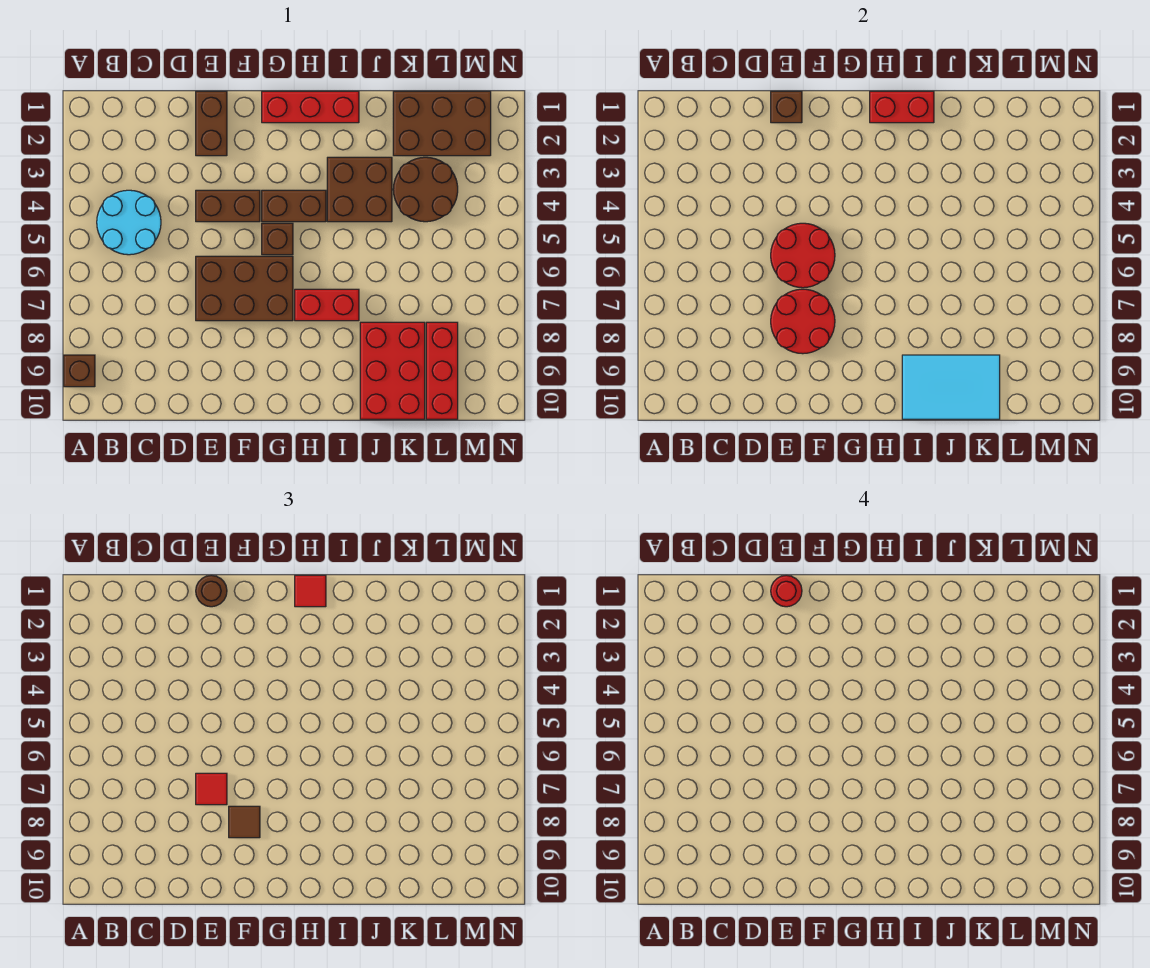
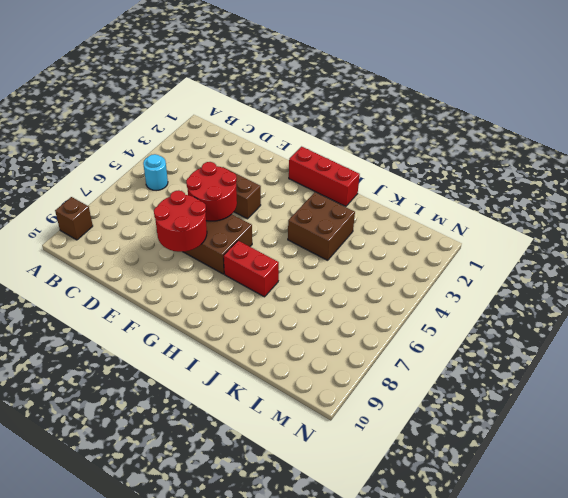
cyan round brick B5 level 1 -> cyan round brick B4:C5 level 1
none -> brown brick E1:E2 level 1
none -> brown brick G4:H4 level 1
none -> brown brick G5 level 1

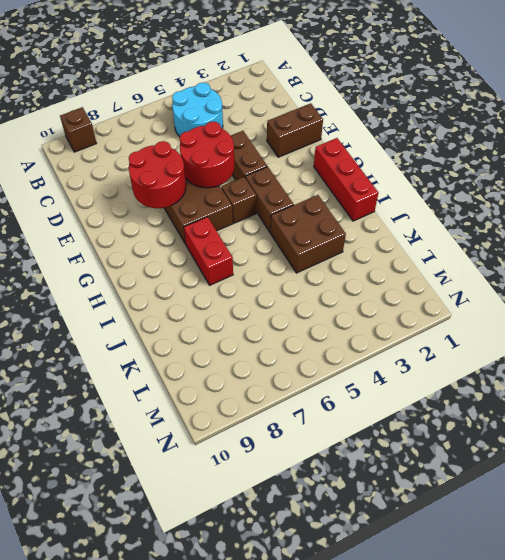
none -> red brick J8:K10 level 1
none -> brown brick K1:M2 level 1
none -> brown round brick K3:L4 level 1

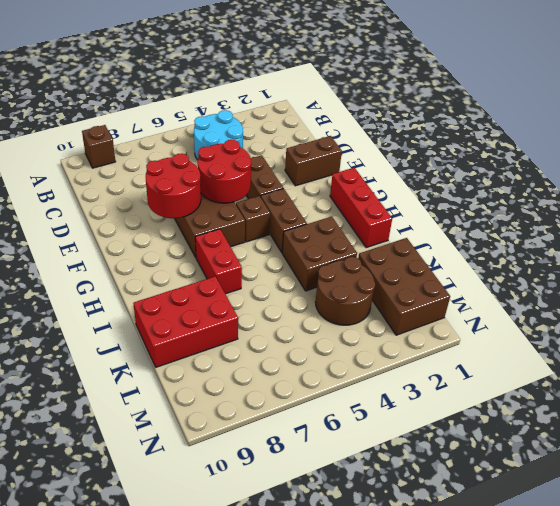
none -> red brick L8:L10 level 1
none -> brown brick E1 level 2
none -> red brick H1:I1 level 2

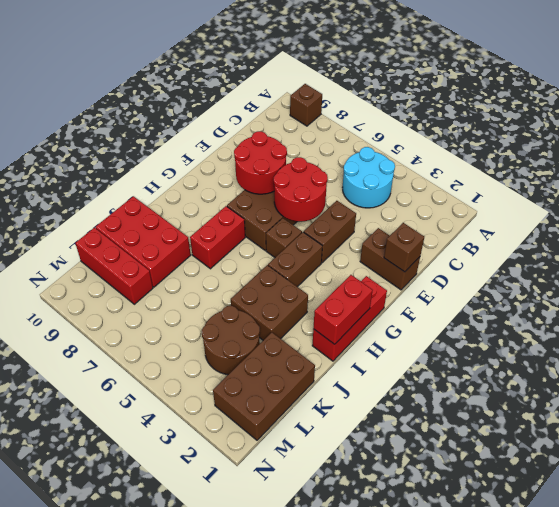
none -> cyan tile I9:K10 level 2
none -> brown round brick E1 level 3
none -> red tile E7 level 3

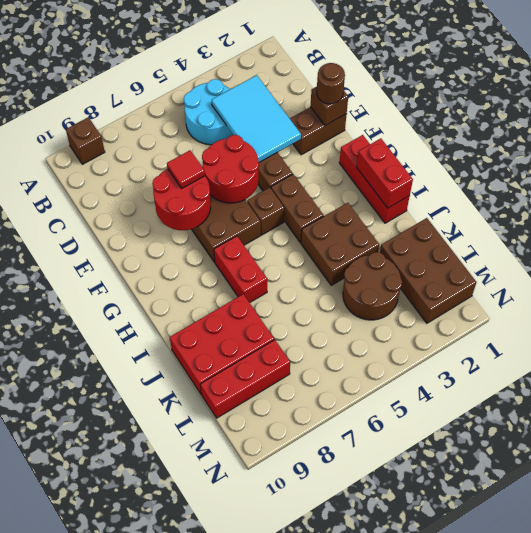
cyan tile C3:E4 level 2 -> cyan tile I9:K10 level 2
none -> brown tile F8 level 3
none -> red tile H1 level 3
none -> red round brick E1 level 4

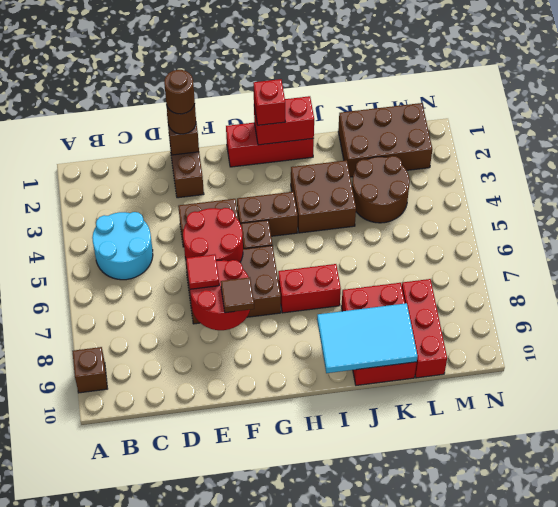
brown round brick E1 level 4 -> red round brick E1 level 4
red brick H1 level 3 -> red tile H1 level 3

